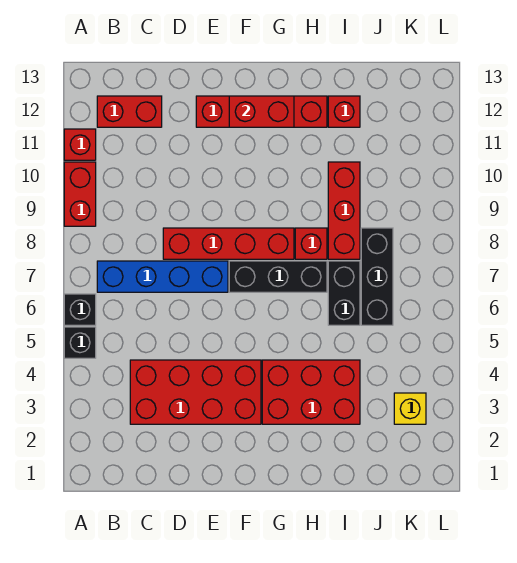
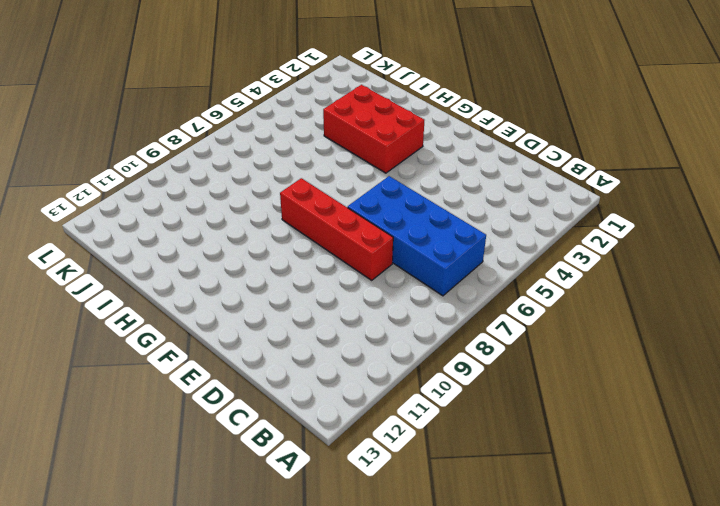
blue brick B6:E7 level 1 -> blue brick B7:E7 level 1
none -> black brick A5 level 1
none -> black brick A6 level 1
none -> red brick A9:A10 level 1

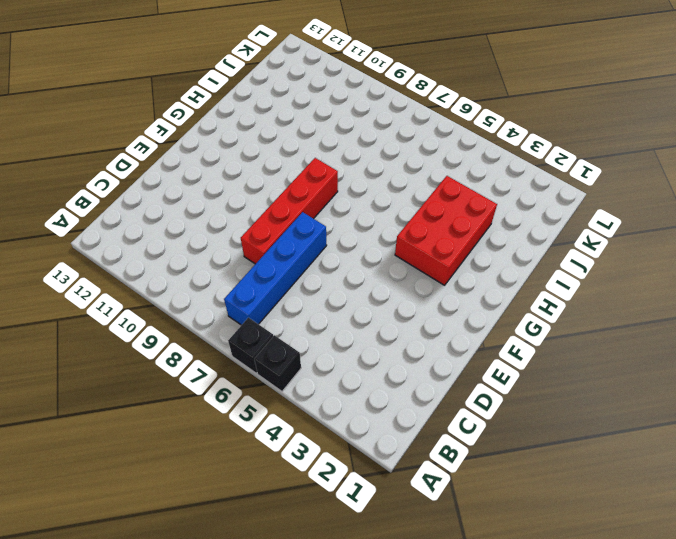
none -> red brick A9:A10 level 1
none -> red brick A11 level 1
none -> red brick B12:C12 level 1

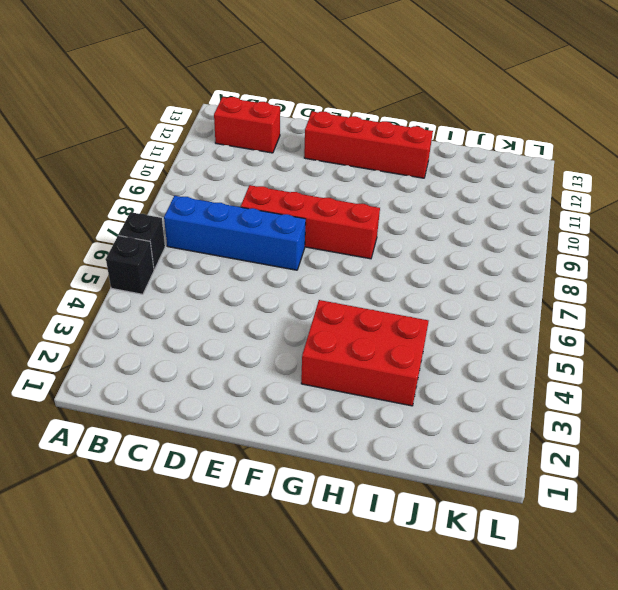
none -> red brick A9:A10 level 1
none -> red brick A11 level 1
none -> red brick C3:F4 level 1

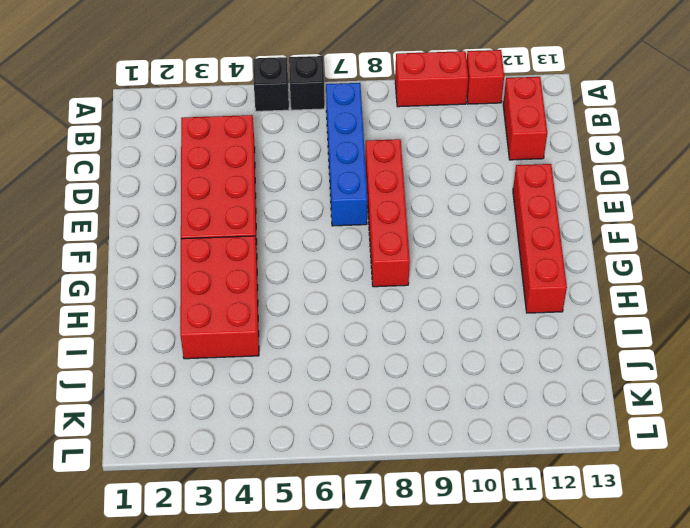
none -> black brick F7:H7 level 1
none -> red brick H8 level 1
none -> black brick I6:I7 level 1

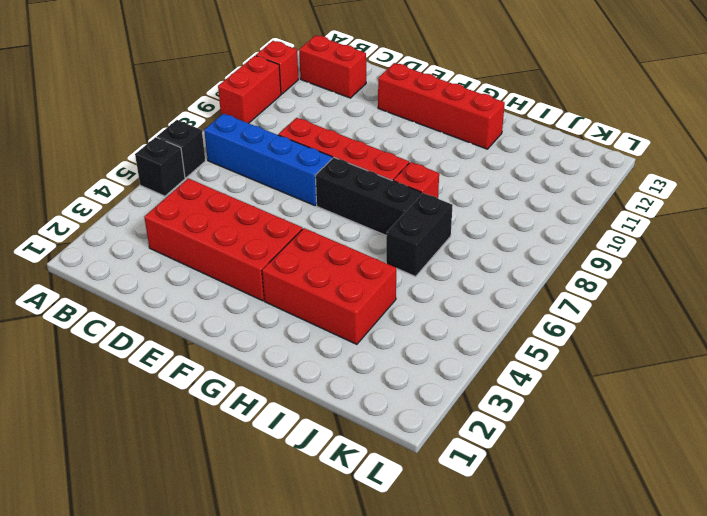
none -> red brick I8:I10 level 1
none -> red brick I12 level 1
none -> black brick J6:J8 level 1

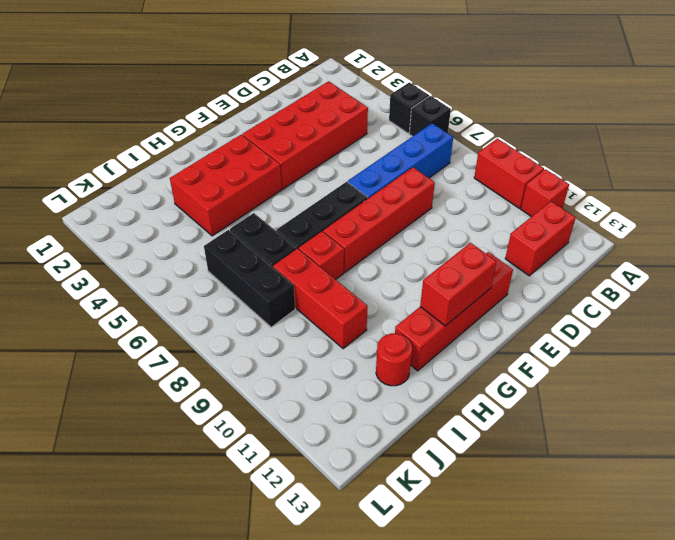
red round brick I12 level 1 -> red brick I12 level 1
none -> yellow brick K3 level 1

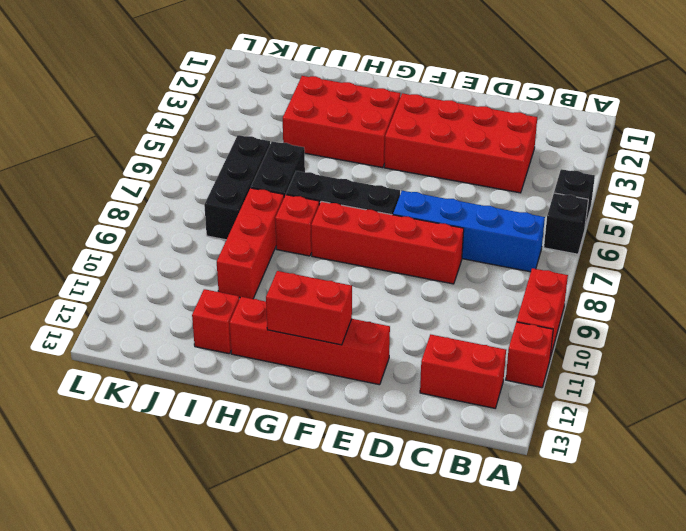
none -> yellow brick K3 level 1

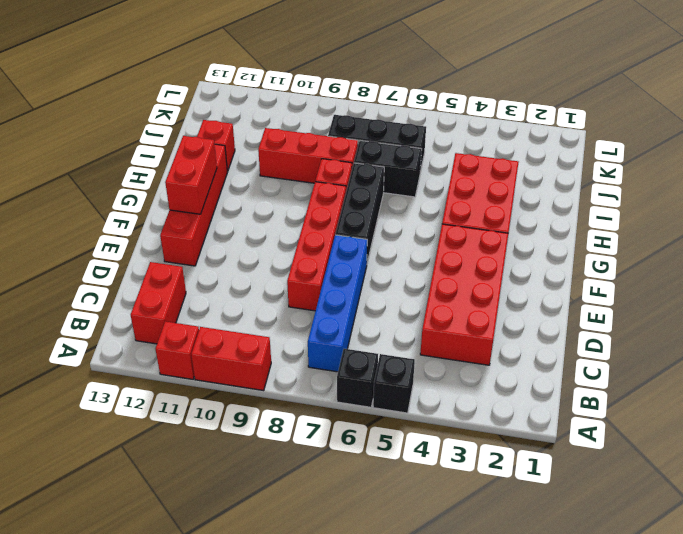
none -> yellow brick K3 level 1

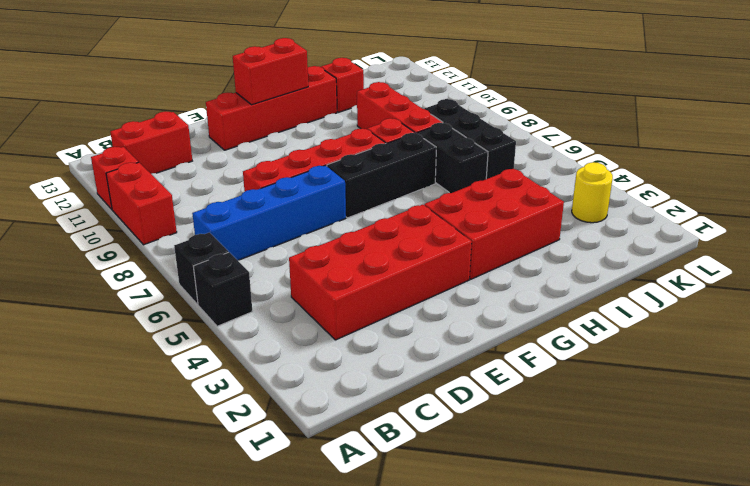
yellow round brick K3 level 1 -> yellow brick K3 level 1

